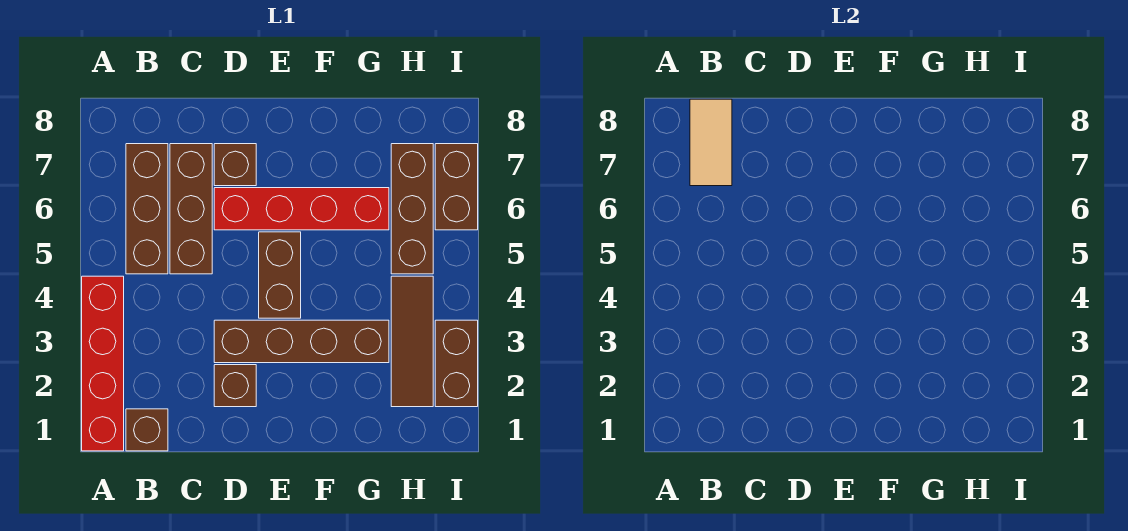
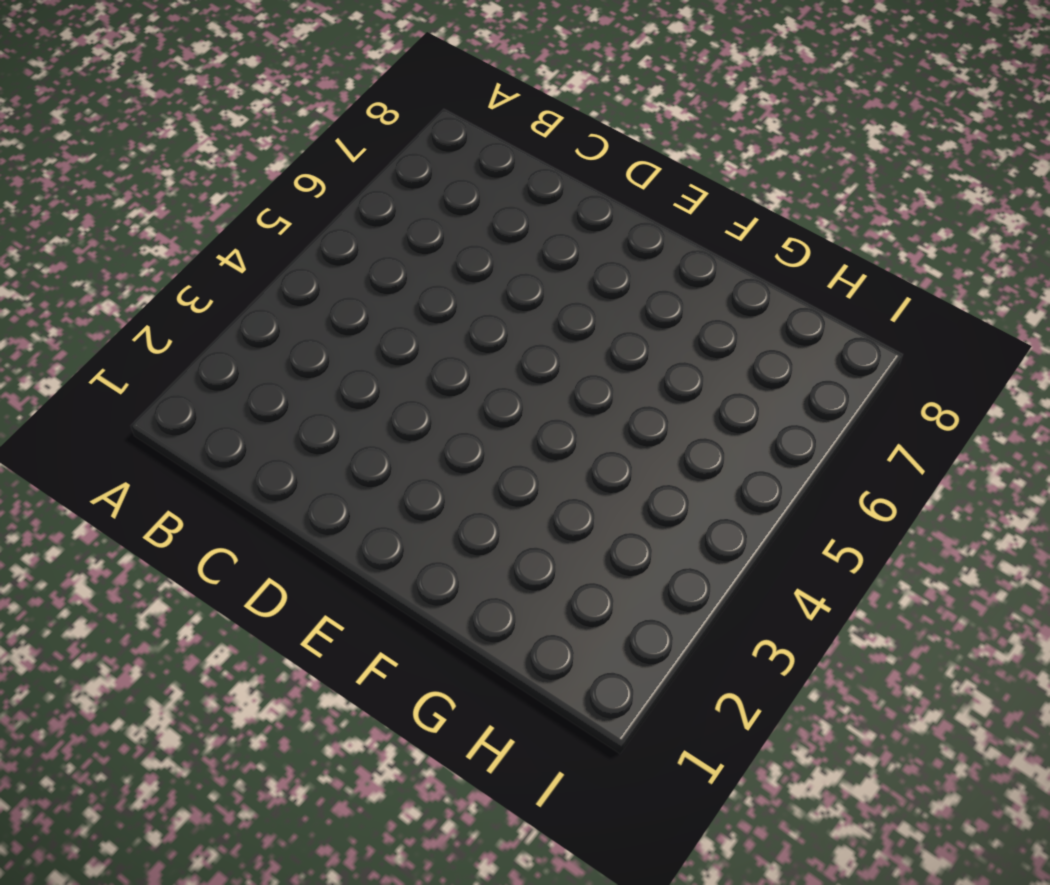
none -> red brick A1:A4 level 1
none -> brown brick B1 level 1
none -> brown brick B5:B7 level 1

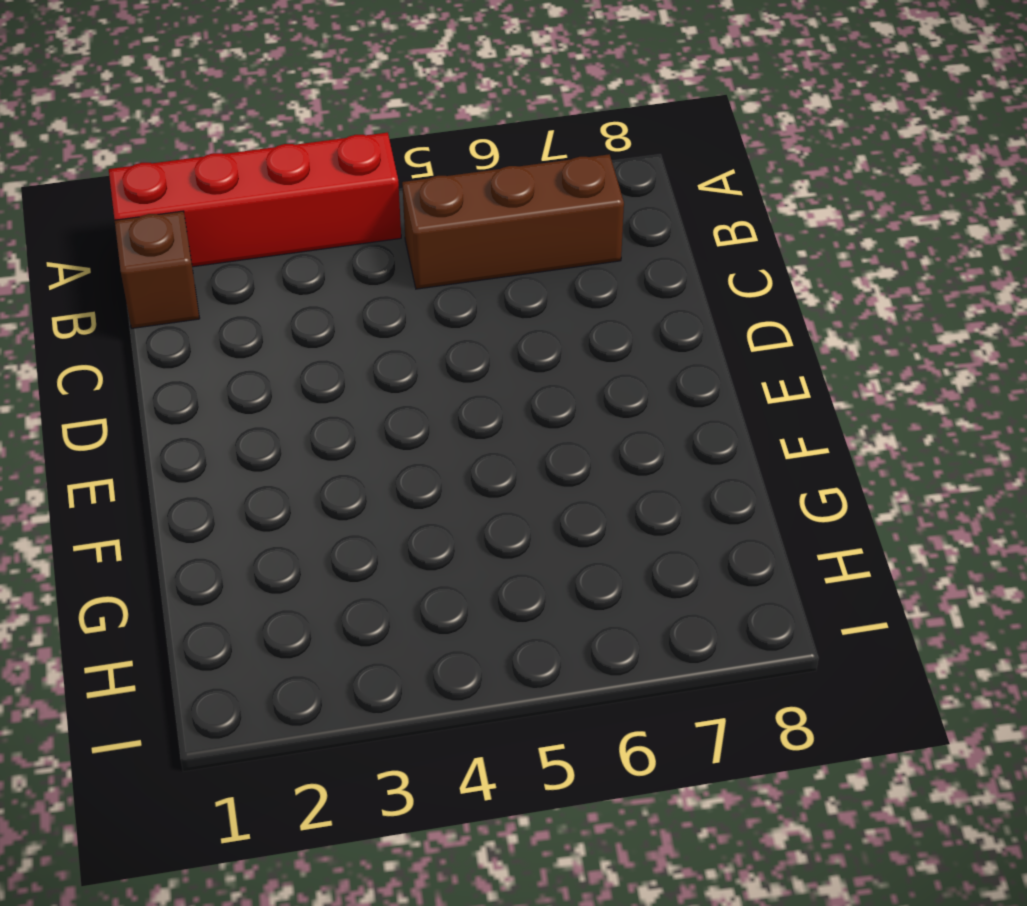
none -> brown brick C5:C7 level 1
none -> brown brick D2 level 1
none -> brown brick D3:G3 level 1

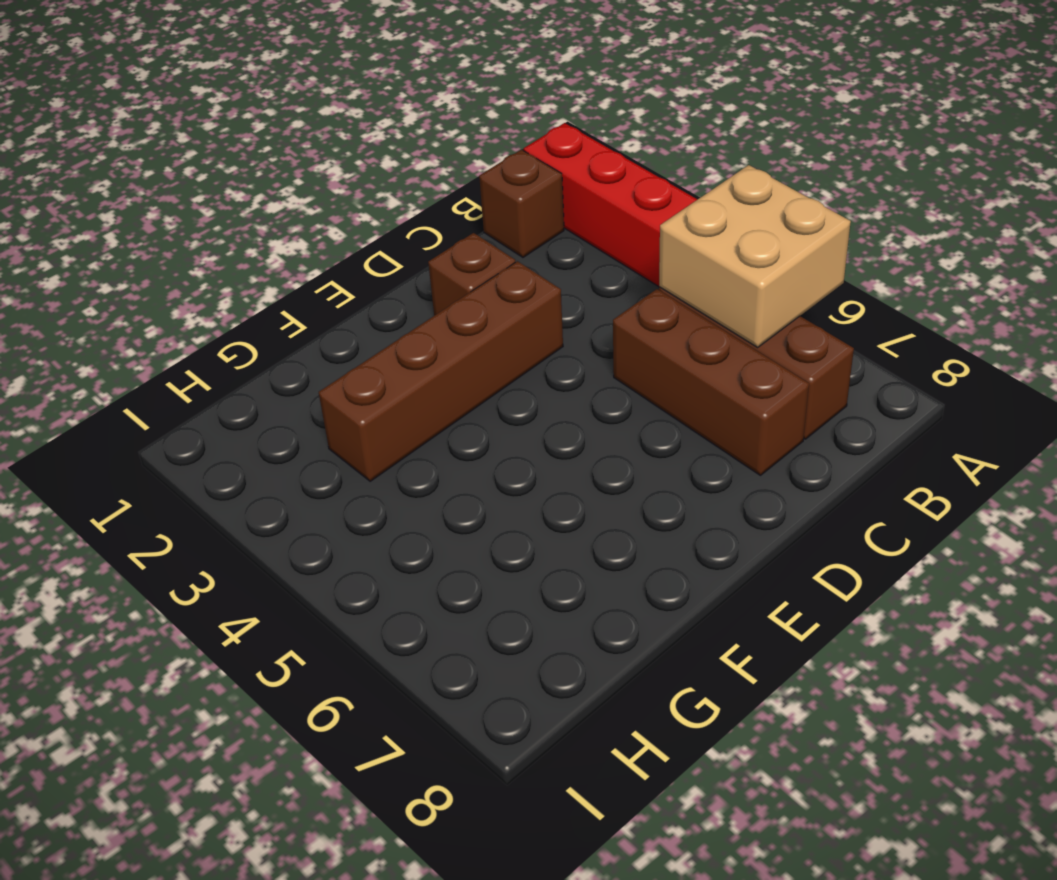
tan brick A5:B6 level 2 -> none
none -> red brick D6:G6 level 1
none -> brown brick D7 level 1
none -> brown brick E4:E5 level 1

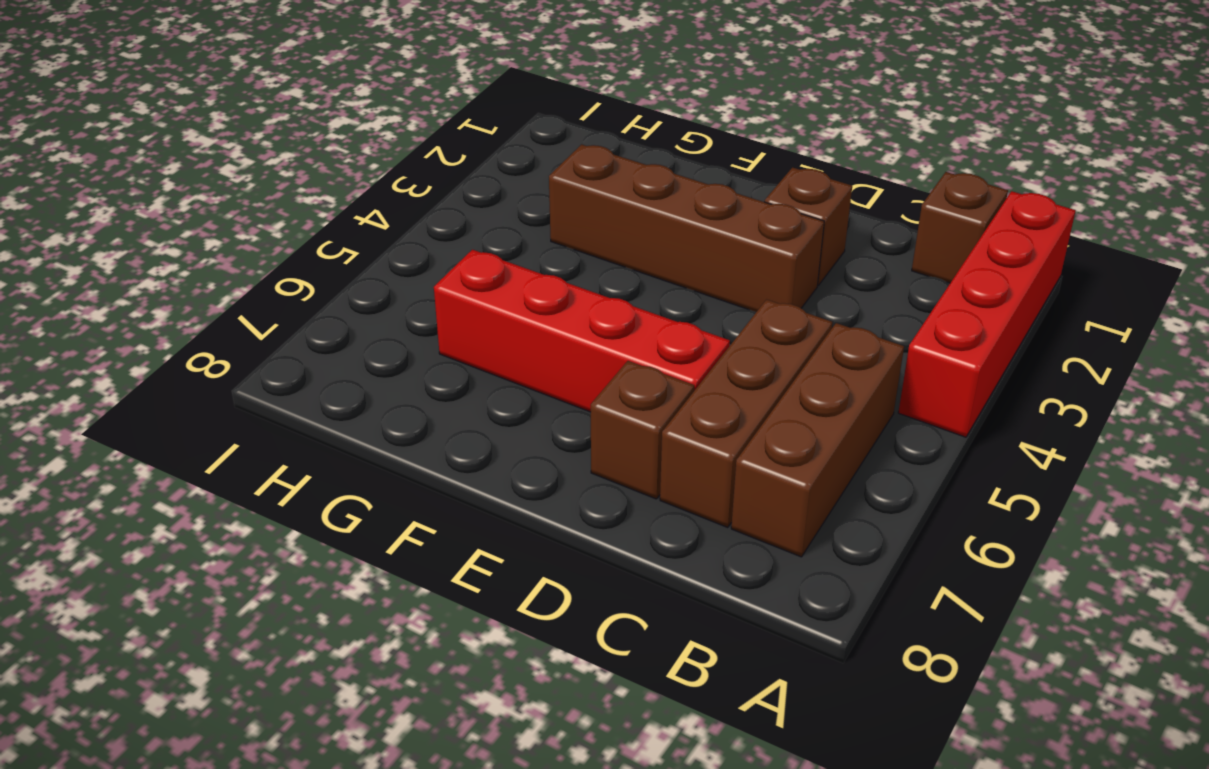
none -> brown brick E4:E5 level 1
none -> brown tile H2:H4 level 1
none -> brown brick H5:H7 level 1

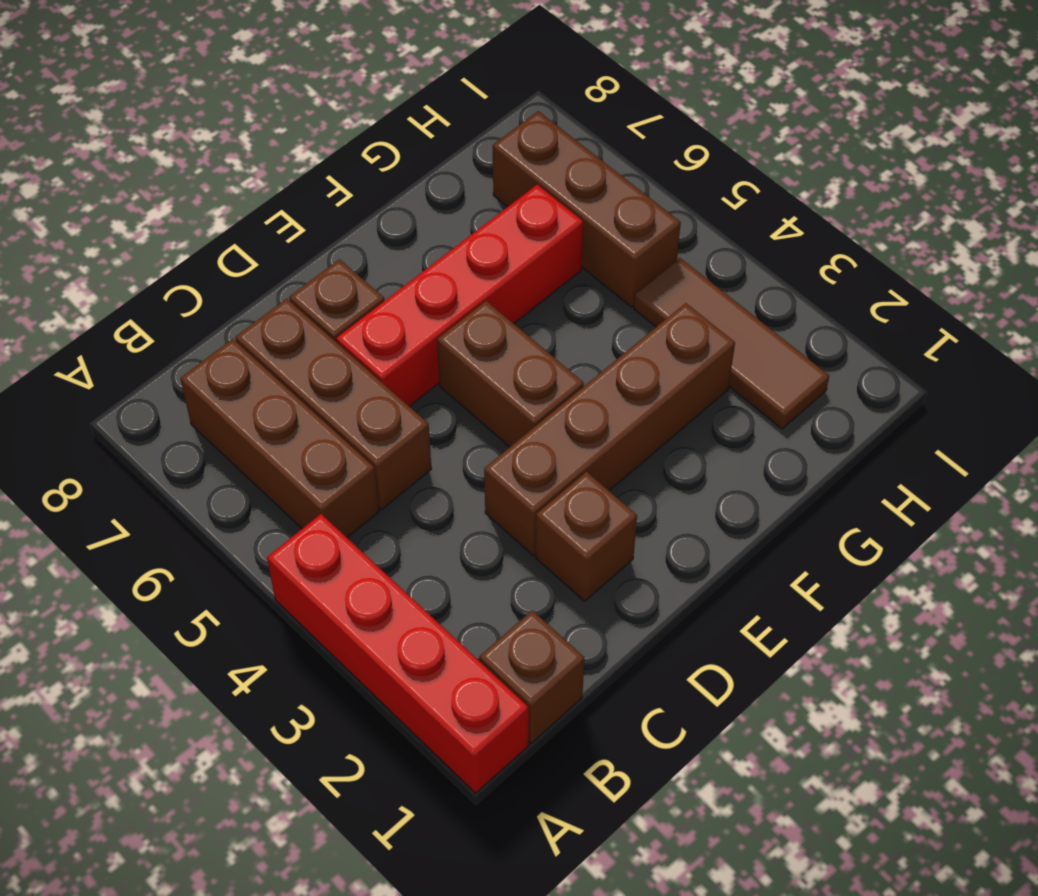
none -> brown brick I2:I3 level 1
none -> brown brick I6:I7 level 1
none -> tan tile B7:B8 level 2

